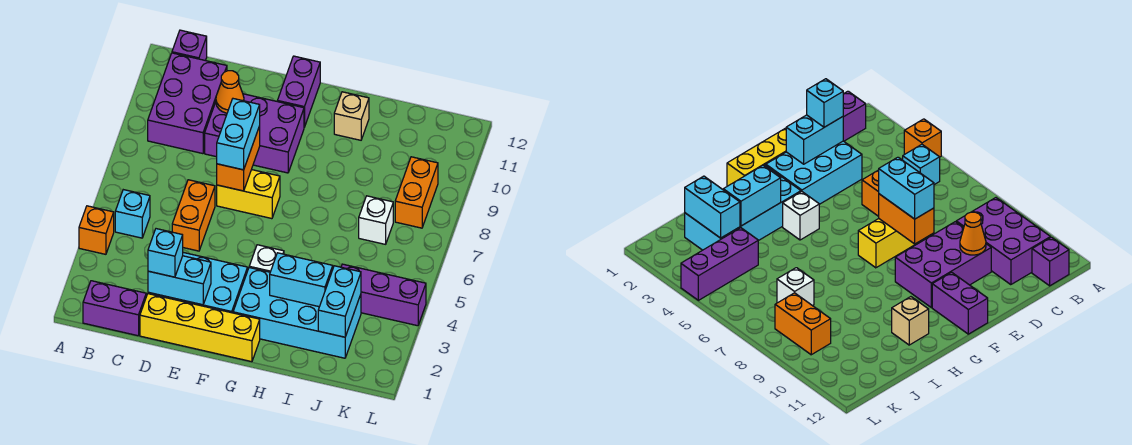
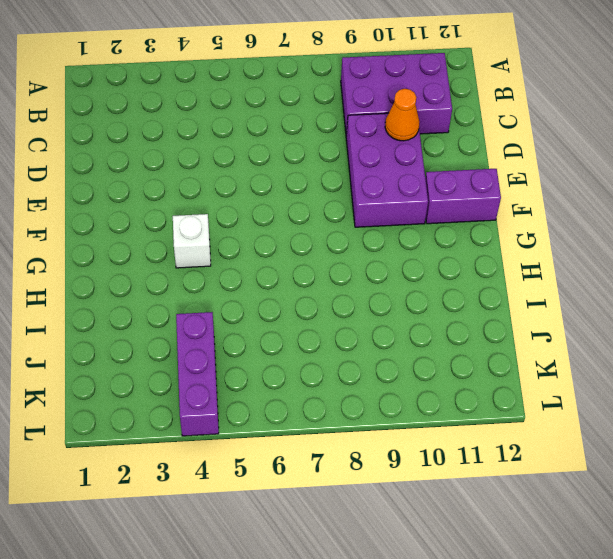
none -> orange brick A4 level 1
none -> purple brick B1:C1 level 1
none -> cyan brick B5 level 1

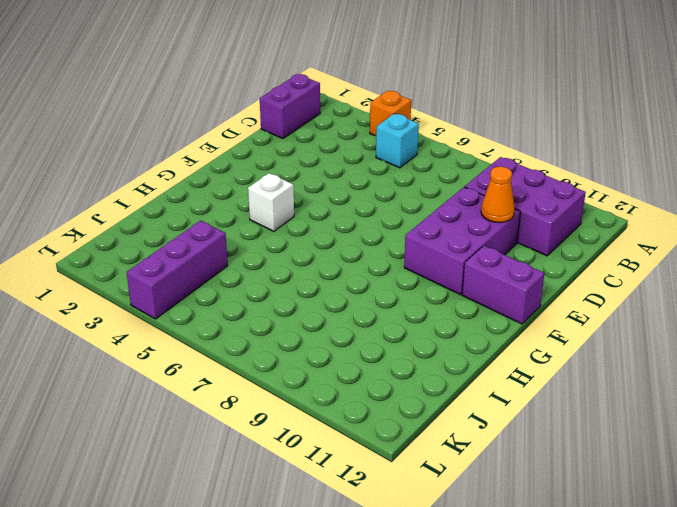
none -> purple brick B12 level 1
none -> yellow brick D1:G1 level 1
none -> cyan brick D2:F3 level 1

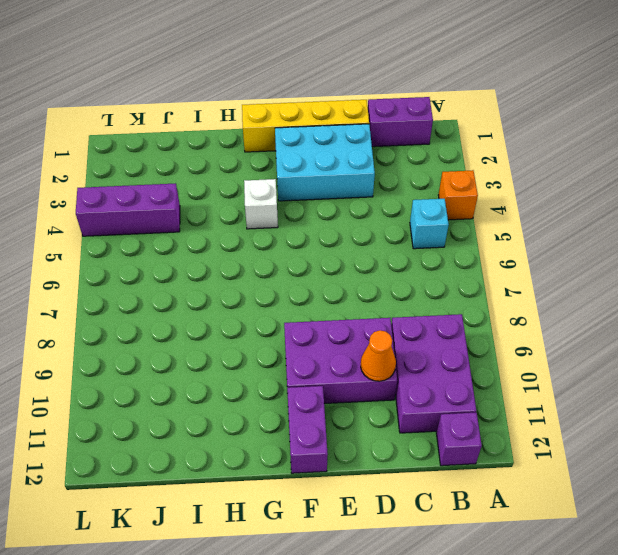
none -> orange brick D5:D6 level 1
none -> yellow brick E7:F7 level 1
none -> cyan brick G2:J3 level 1

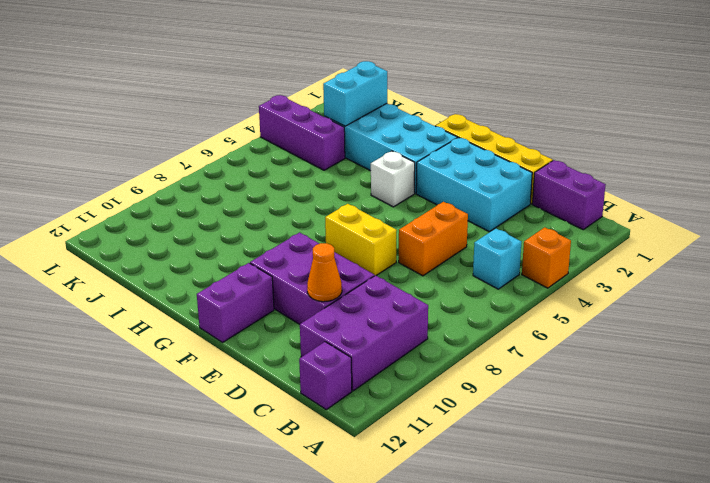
none -> tan brick H11 level 1
none -> white brick J7 level 1
none -> orange brick K8:K9 level 1

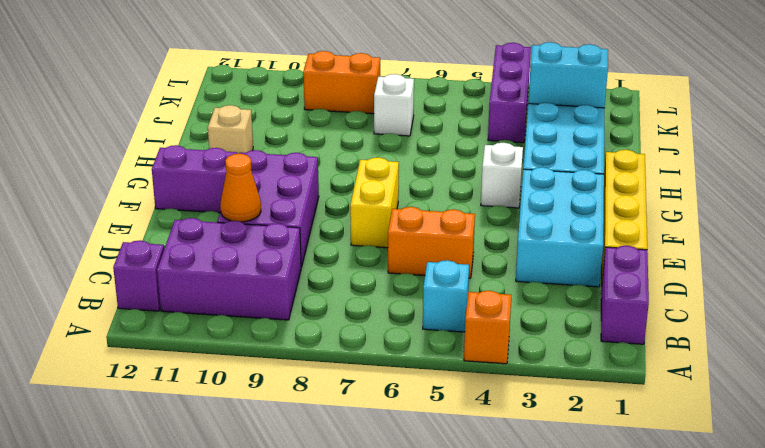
none -> cyan brick D2:E2 level 2
none -> orange brick E7:E8 level 2
none -> cyan brick H3:I3 level 2

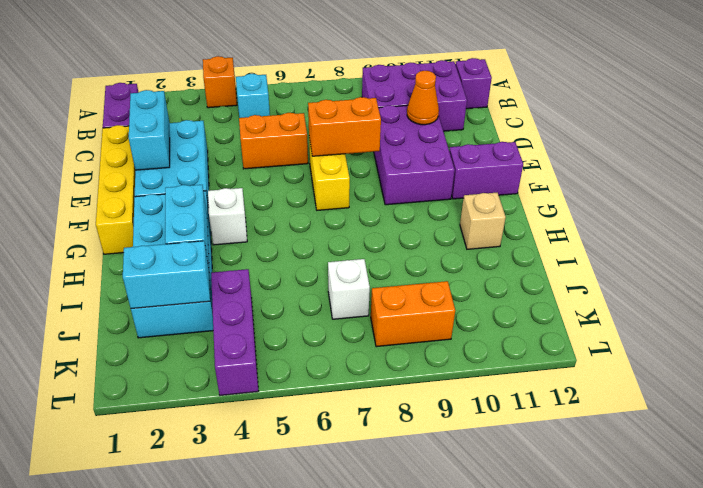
none -> cyan brick D2 level 3
none -> cyan brick E7:E8 level 3

